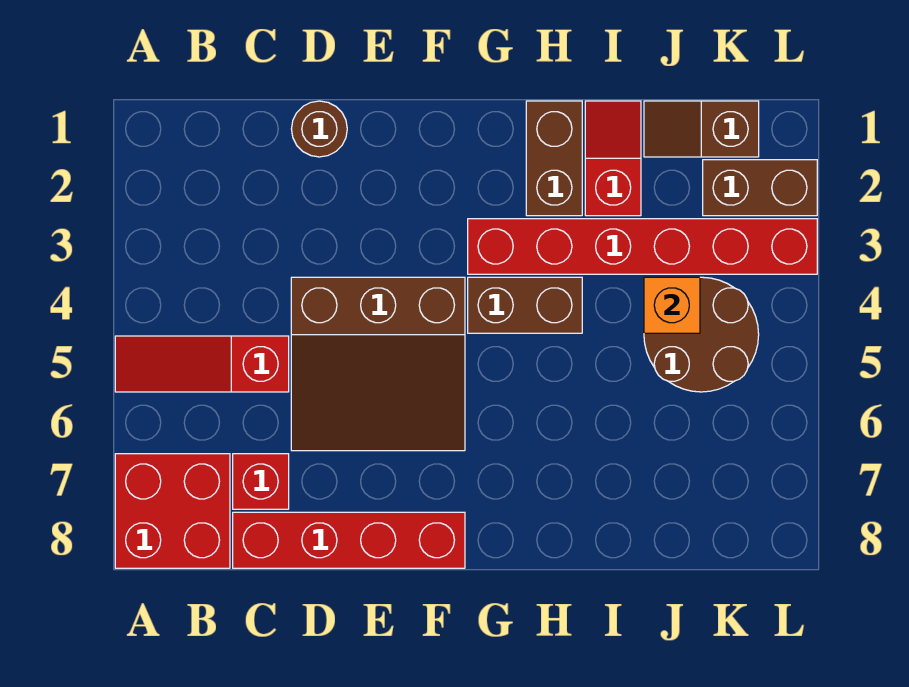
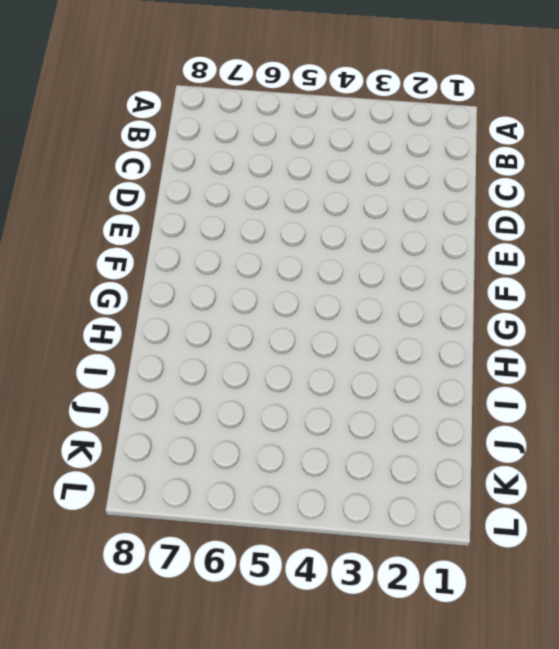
none -> red slope A5:C5 level 1 top C
none -> red brick A7:B8 level 1
none -> red brick C7 level 1

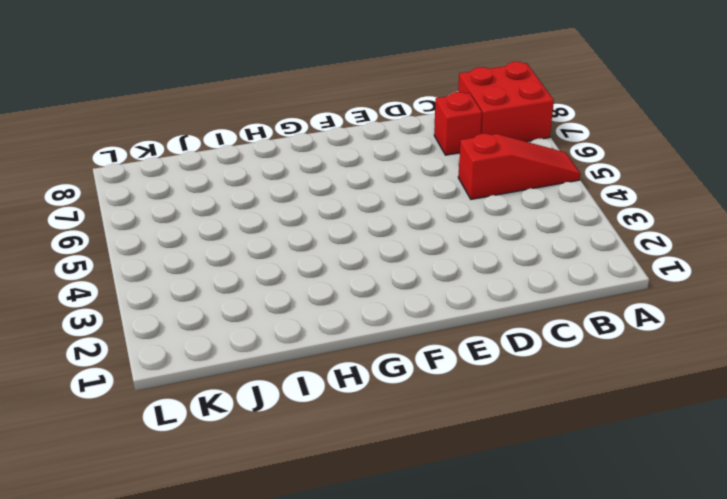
none -> red brick C8:F8 level 1
none -> brown round brick D1 level 1
none -> brown slope D4:F6 level 1 top 4

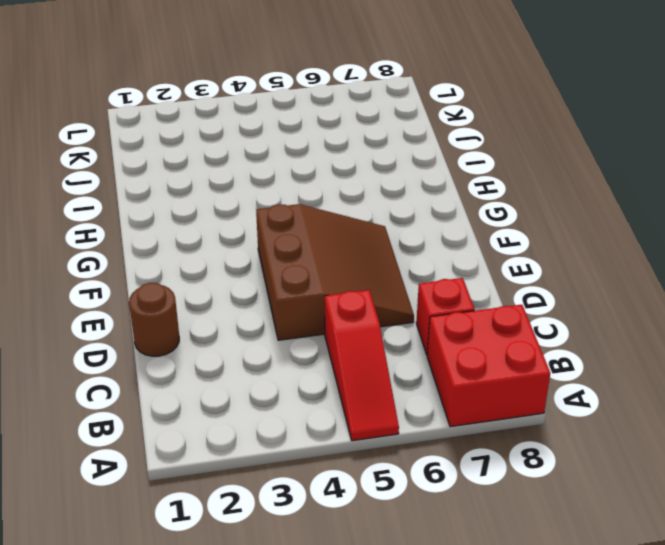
none -> red brick C8:F8 level 1
none -> red brick G3:L3 level 1
none -> brown brick G4:H4 level 1

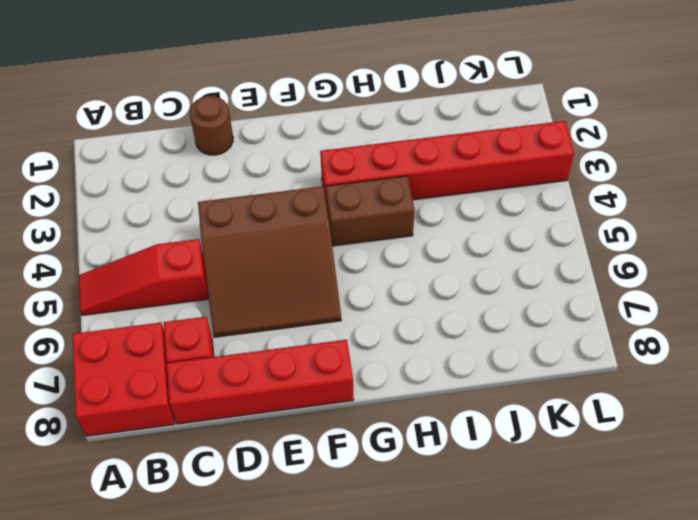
none -> brown brick H1:H2 level 1
none -> red slope I1:I2 level 1 top 2
none -> brown slope J1:K1 level 1 top K

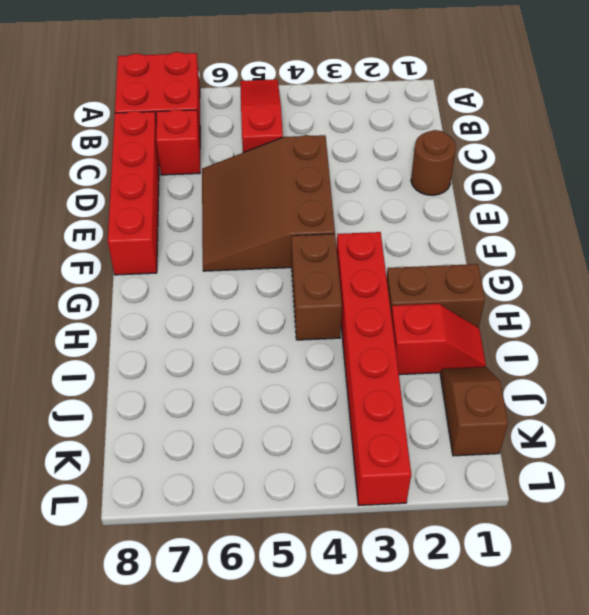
none -> brown round brick J4:K5 level 1
none -> brown brick K2:L2 level 1
none -> orange brick J4 level 2

